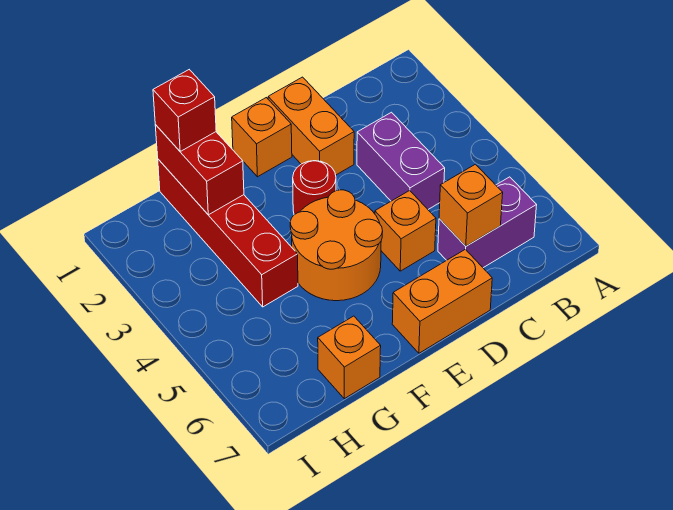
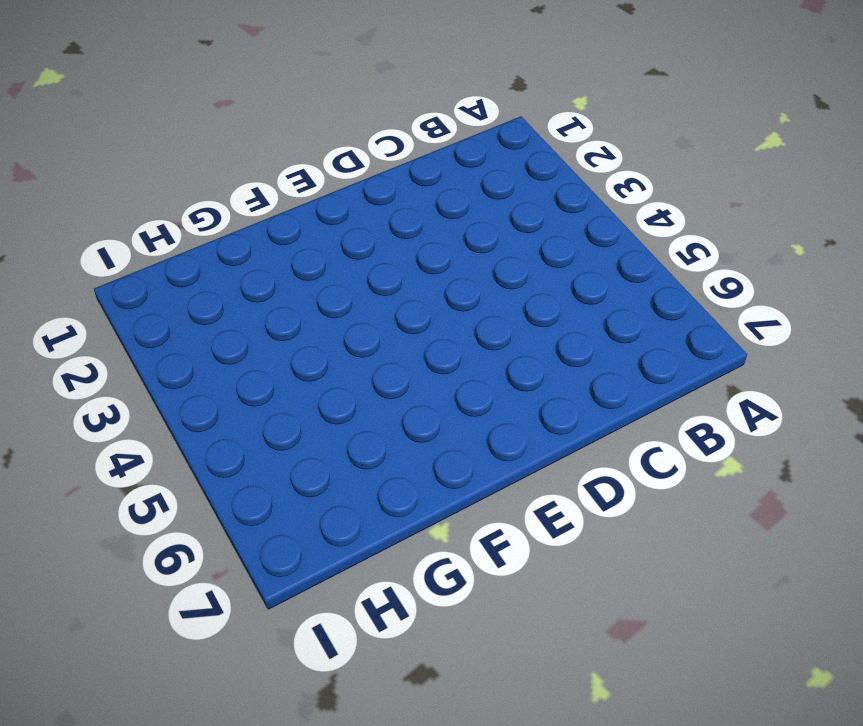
none -> purple brick B6:C6 level 1
none -> purple brick C3:C4 level 1
none -> orange brick D1:D2 level 1

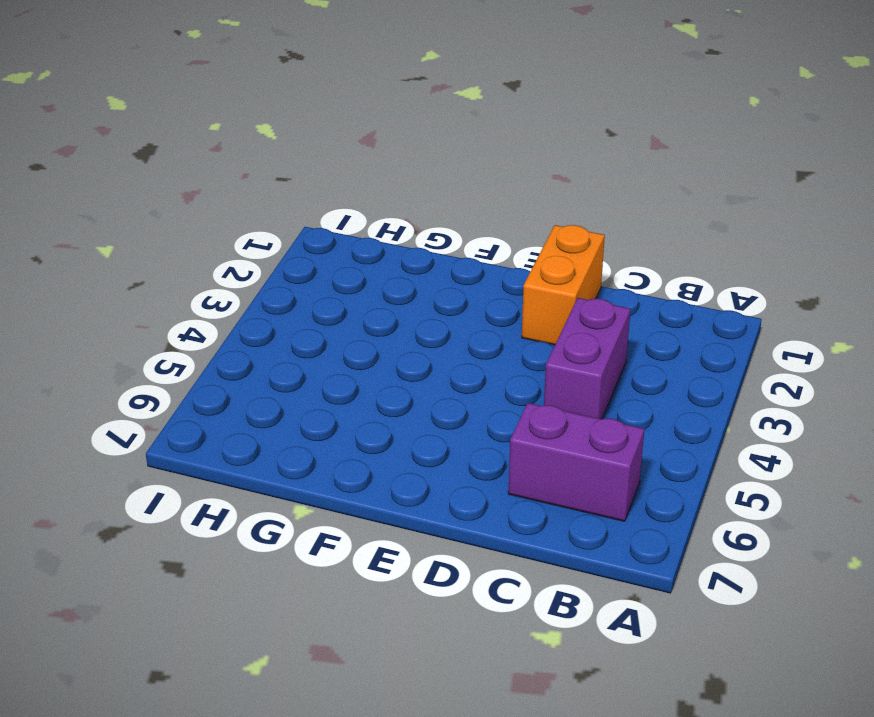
none -> orange brick D5 level 1
none -> orange brick D7:E7 level 1
none -> orange brick E1 level 1

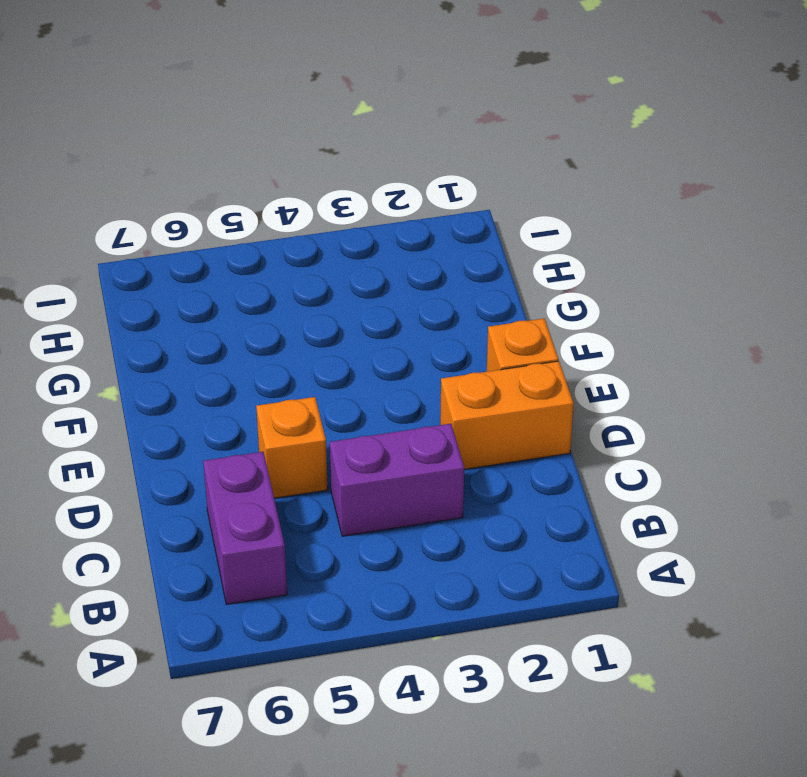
none -> orange brick D7:E7 level 1
none -> red round brick E3 level 1
none -> orange round brick E4:F5 level 1

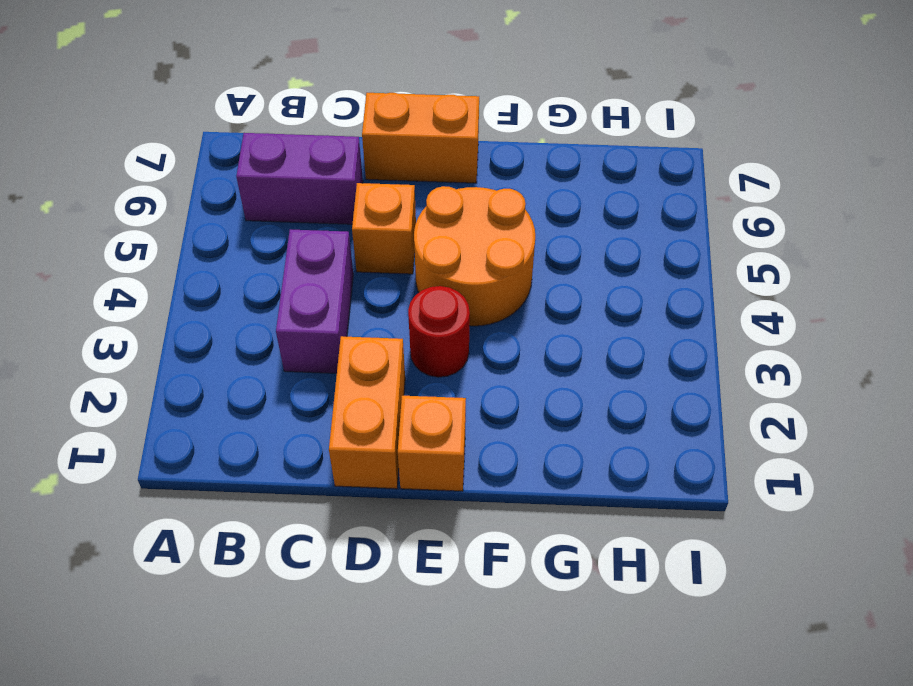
none -> red brick G1:G4 level 1
none -> orange brick G7 level 1
none -> orange brick C6 level 2

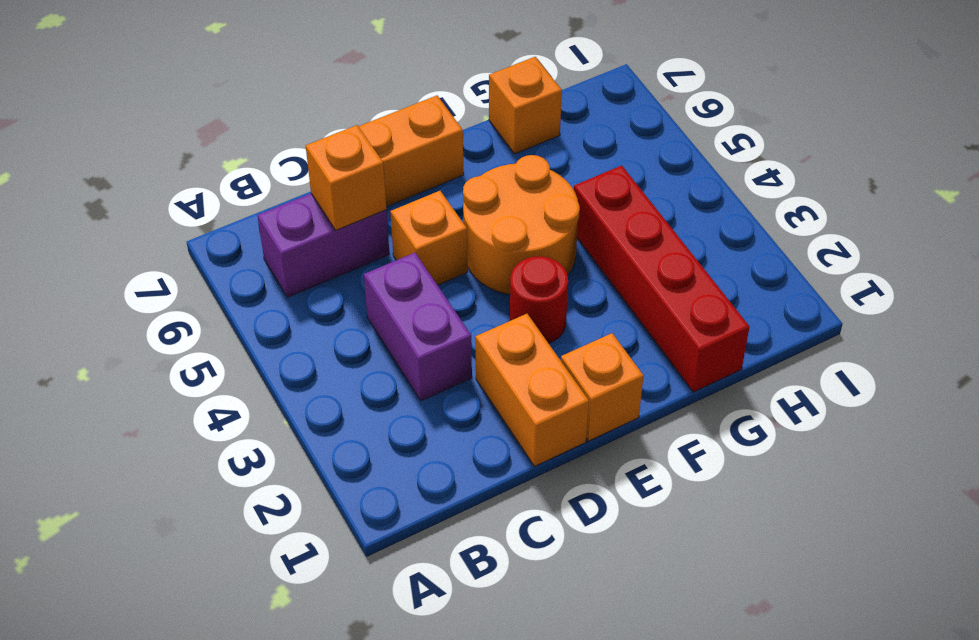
none -> red brick G1:G2 level 2
none -> red brick G1 level 3

